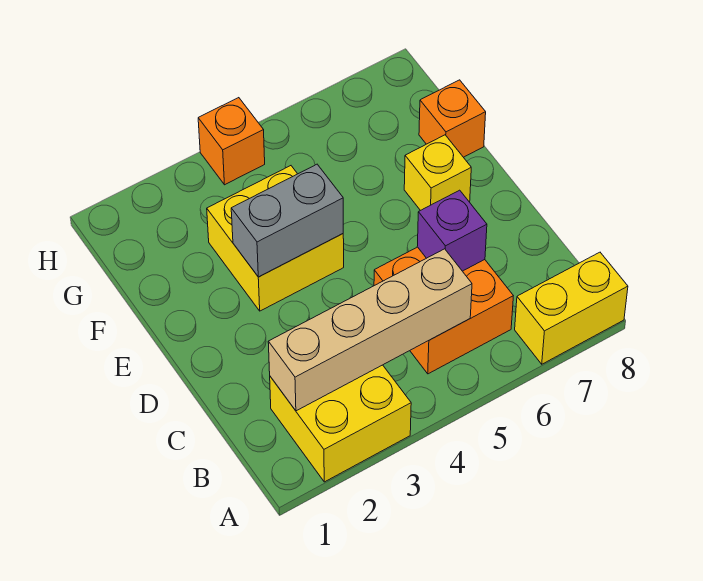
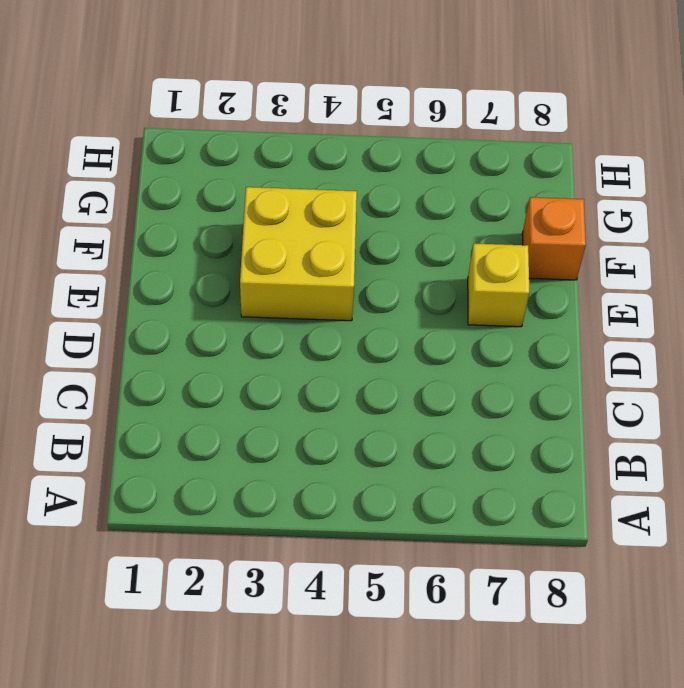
none -> yellow brick A2:B3 level 1
none -> yellow brick A7:A8 level 1

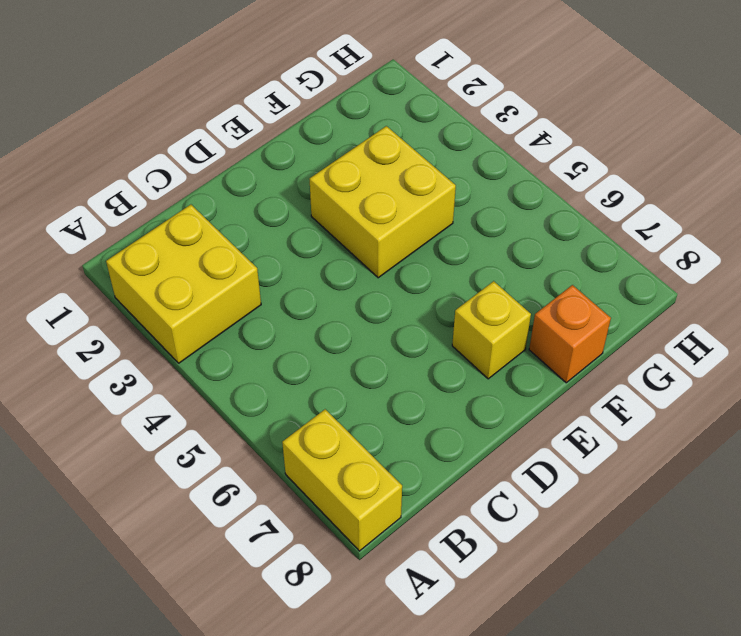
none -> orange brick B5:C6 level 1
none -> orange brick H4 level 1

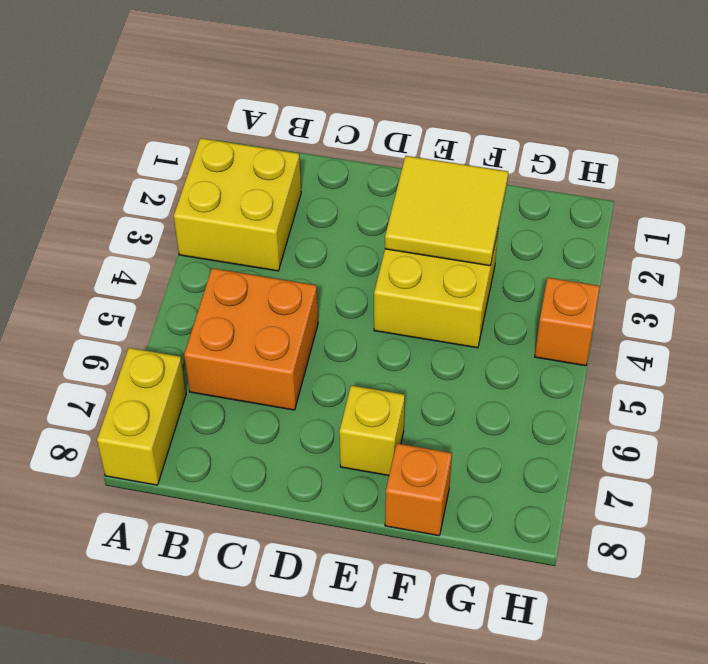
yellow tile E2:F3 level 2 -> grey brick E3:E4 level 2
none -> tan brick B2:B5 level 2
none -> purple brick C6 level 2

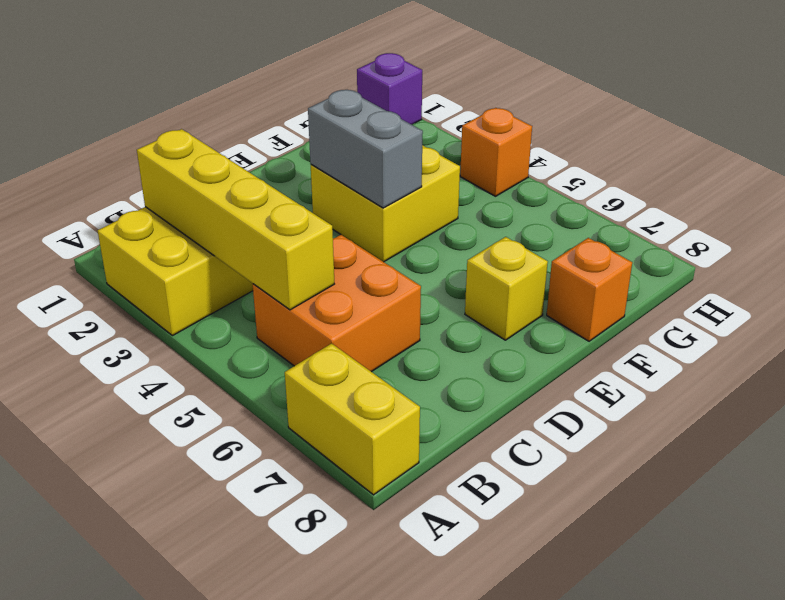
yellow brick B2:B5 level 2 -> tan brick B2:B5 level 2
purple brick H1 level 1 -> purple brick C6 level 2

